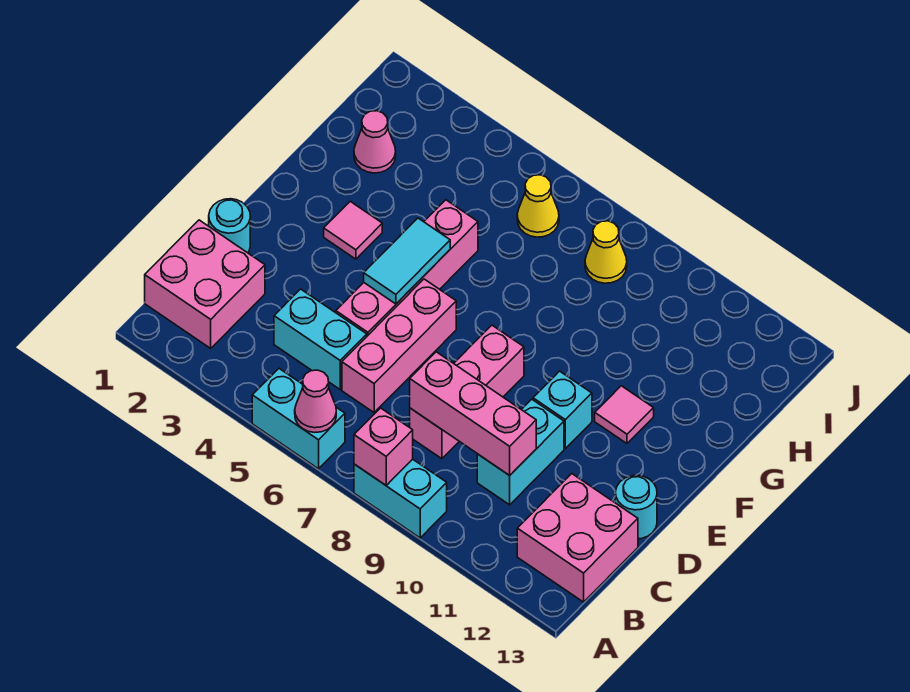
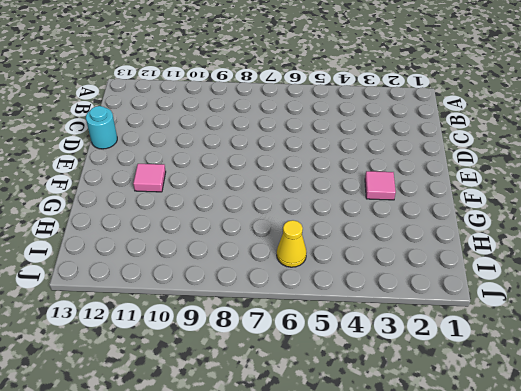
none -> cyan brick A5:A6 level 1
none -> cyan brick A8:A9 level 1
none -> pink brick B1:C2 level 1

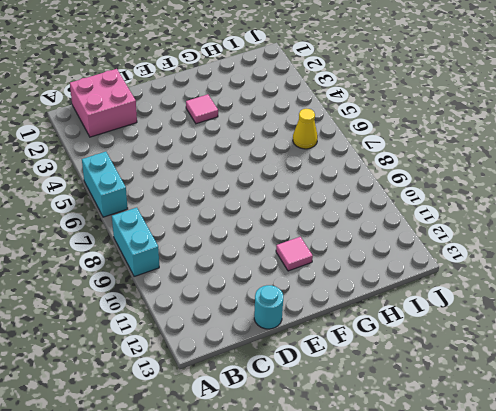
none -> pink brick B12:C13 level 1
none -> cyan brick C4:C5 level 1
none -> pink brick C6:E6 level 1

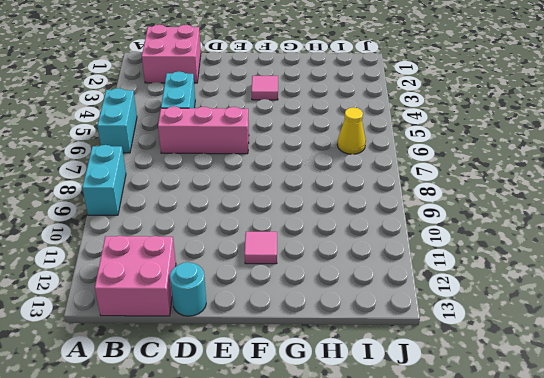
none -> pink brick C8:E8 level 1
none -> cyan brick C10:D10 level 1
none -> cyan round brick D1 level 1

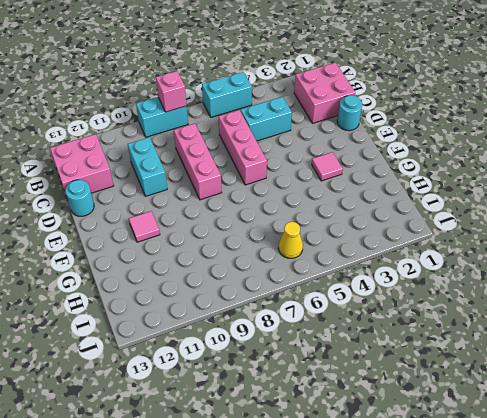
none -> pink brick D5:G5 level 1
none -> cyan brick E10 level 1
none -> pink cone H2 level 1

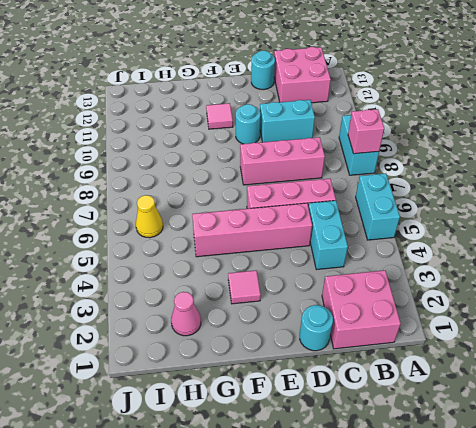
cyan round brick E10 level 1 -> cyan brick E10 level 1
none -> yellow cone I8 level 1
none -> pink cone A6 level 2
none -> pink brick C8:C10 level 2

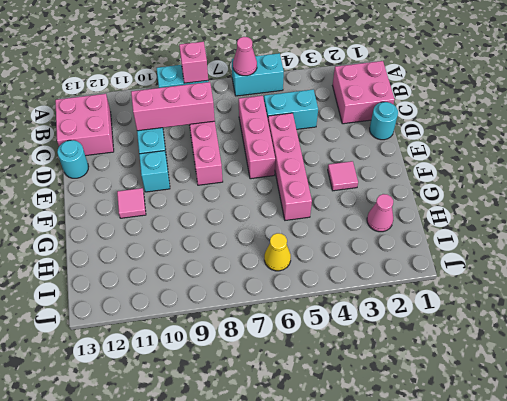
none -> yellow cone I8 level 1
none -> cyan tile E5:F5 level 2

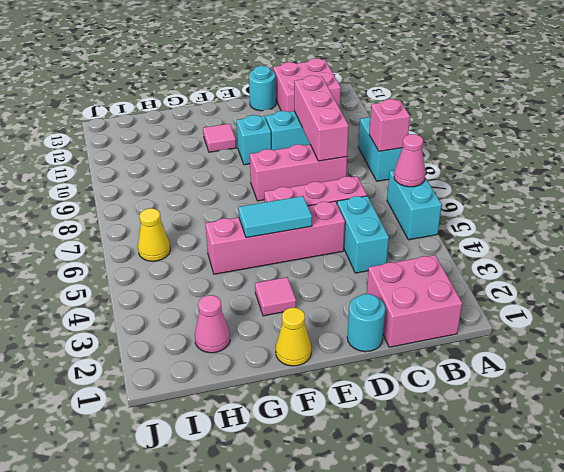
yellow cone F1 level 1 -> yellow cone I8 level 1

